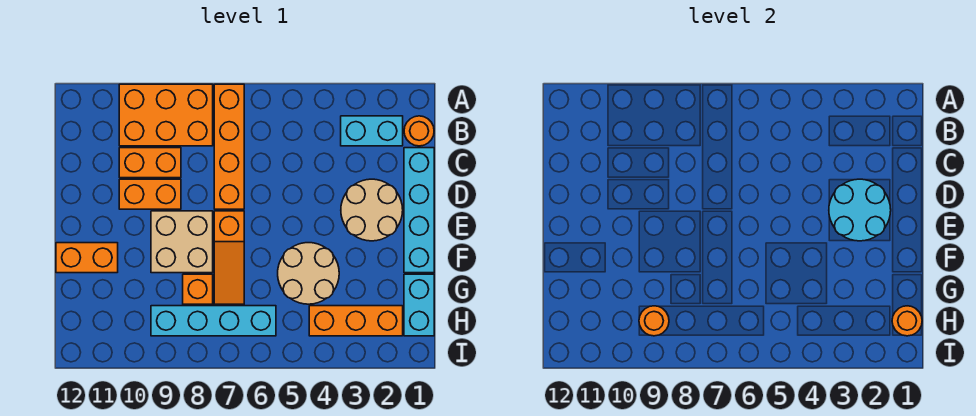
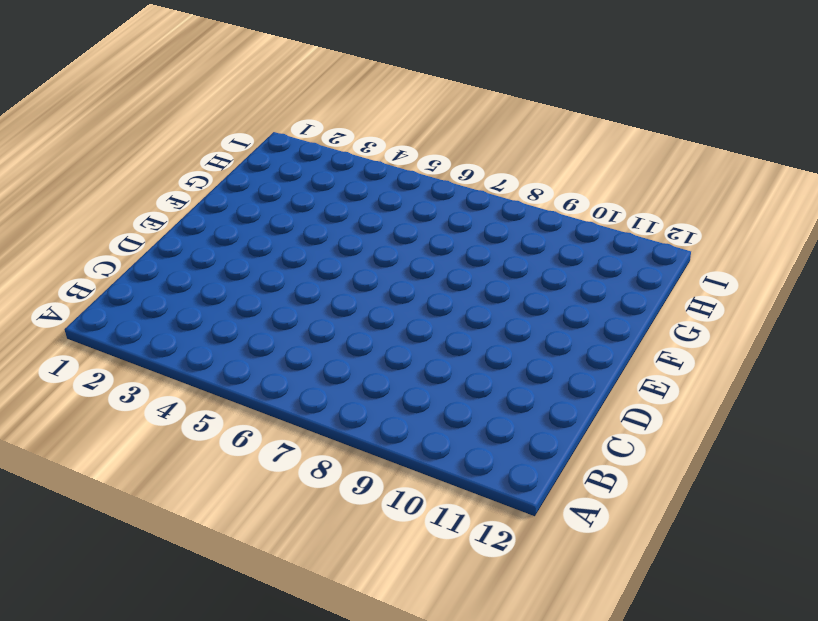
none -> orange brick A7:D7 level 1
none -> orange brick A8:B10 level 1
none -> orange round brick B1 level 1

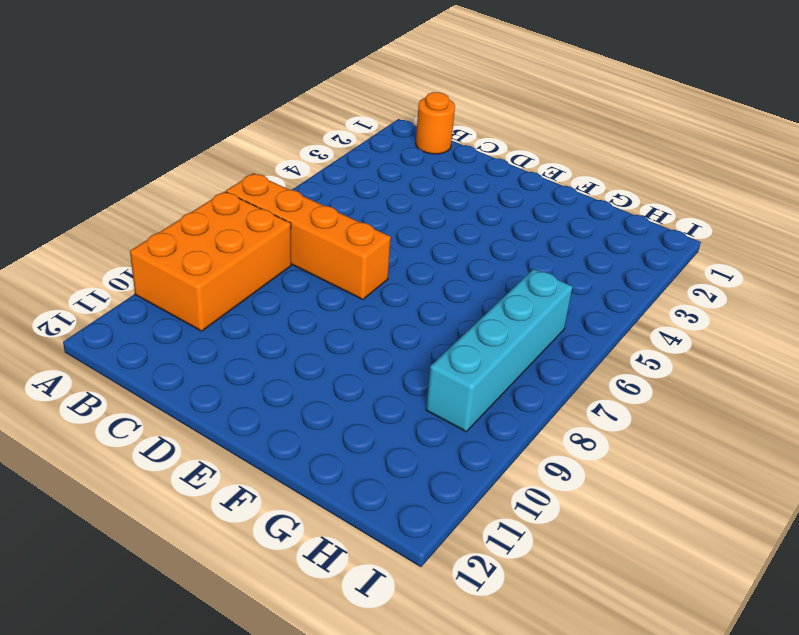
none -> cyan brick B2:B3 level 1
none -> cyan brick C1:F1 level 1
none -> orange brick C9:C10 level 1

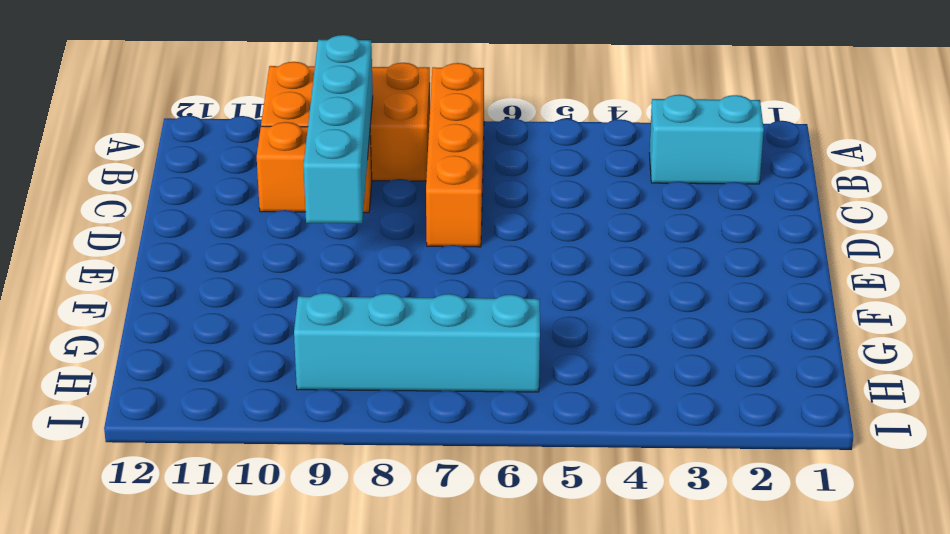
cyan brick B9:E9 level 2 -> cyan brick C1:F1 level 1
none -> orange round brick B1 level 1
none -> tan round brick D2:E3 level 1
none -> orange brick D9:D10 level 1

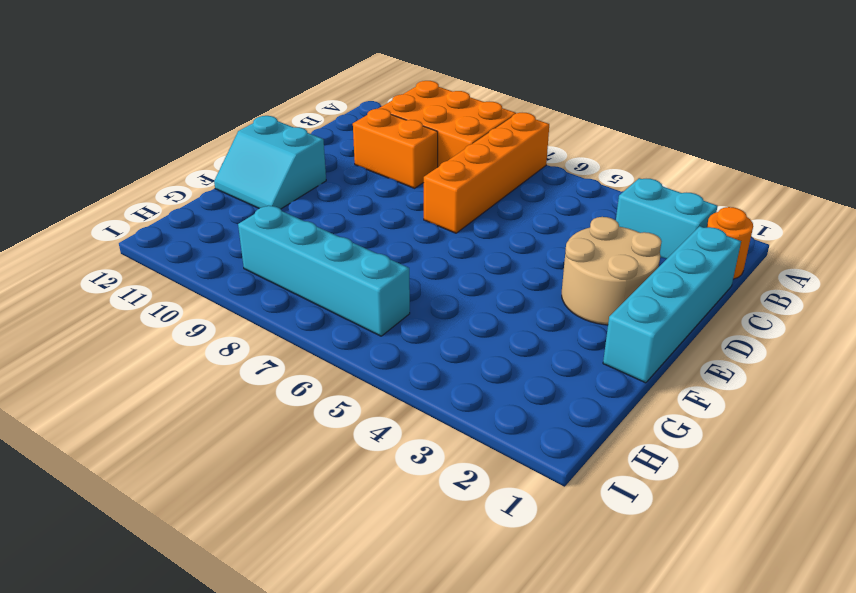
cyan slope E11:F12 level 1 top E -> orange brick F11:F12 level 1
none -> orange brick D9:D10 level 1
none -> orange slope E7:G7 level 1 top E
none -> tan brick E8:F9 level 1

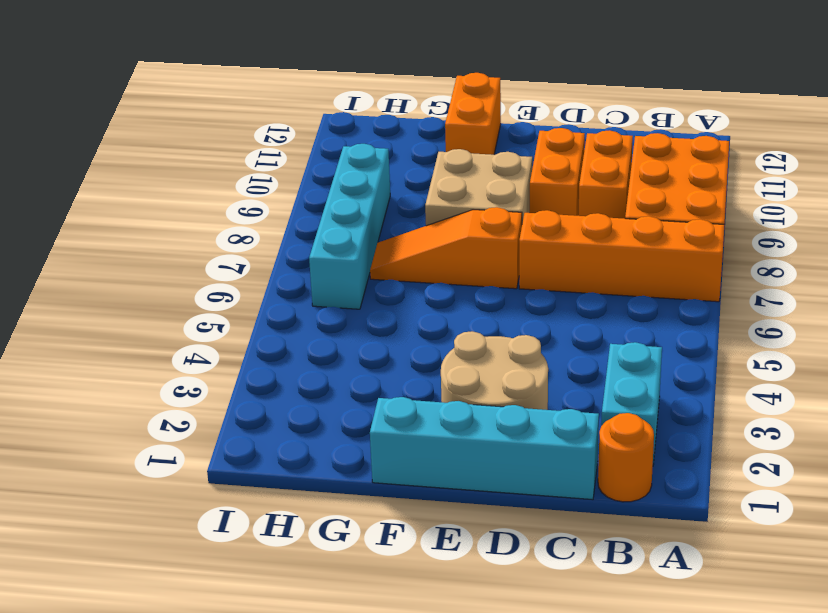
none -> tan round brick F4:G5 level 1
none -> cyan brick G1:H1 level 1
none -> orange brick G8 level 1

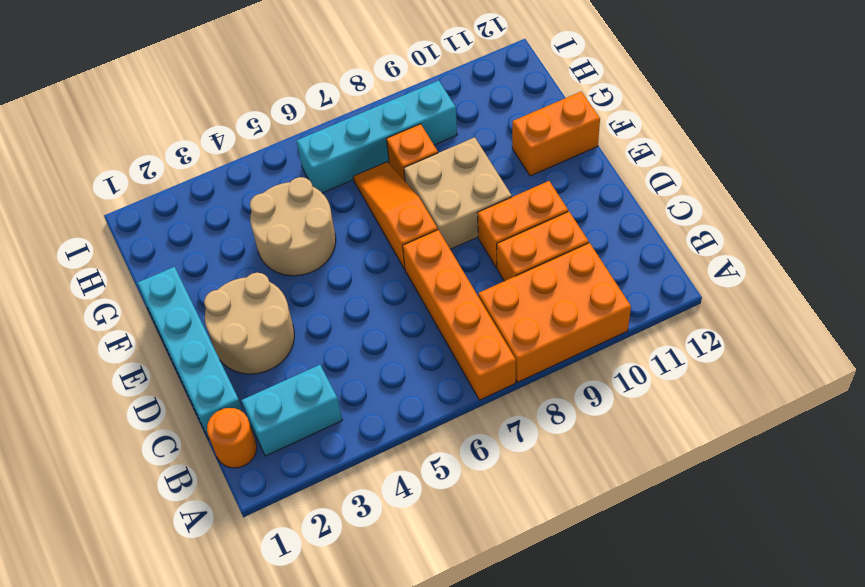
none -> cyan brick G1:H1 level 1
none -> orange brick H2:H4 level 1
none -> cyan round brick D2:E3 level 2

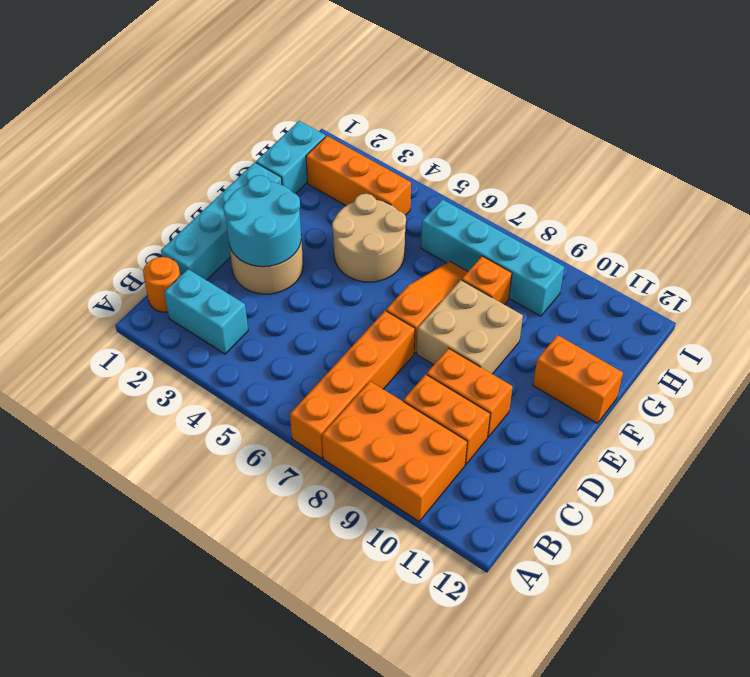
none -> orange round brick H1 level 2
none -> orange round brick H9 level 2

